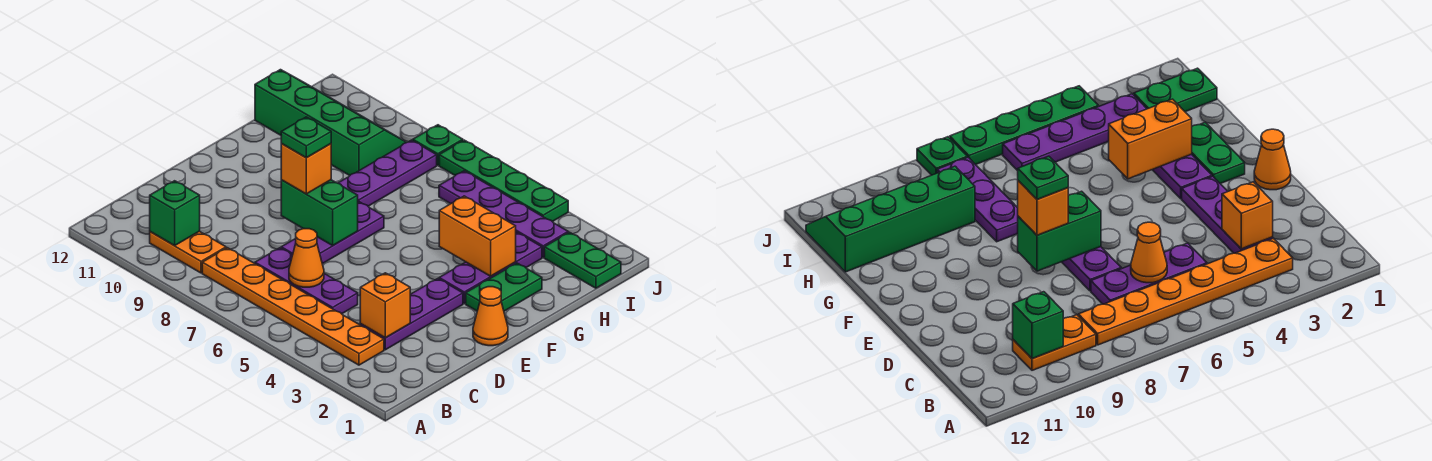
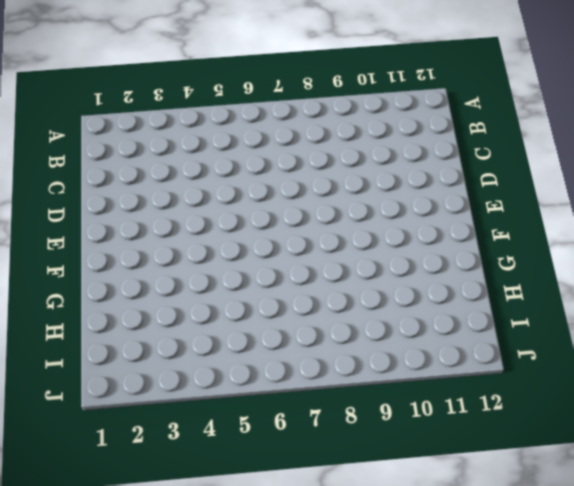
none -> orange plate B3:B8 level 1
none -> orange plate B9:B10 level 1
none -> purple plate C3:E3 level 1

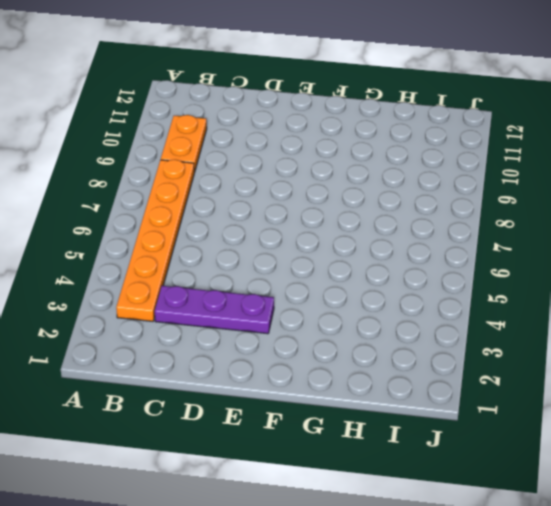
none -> purple plate C5:C7 level 1
none -> purple plate D7:F7 level 1
none -> orange cone E1 level 1

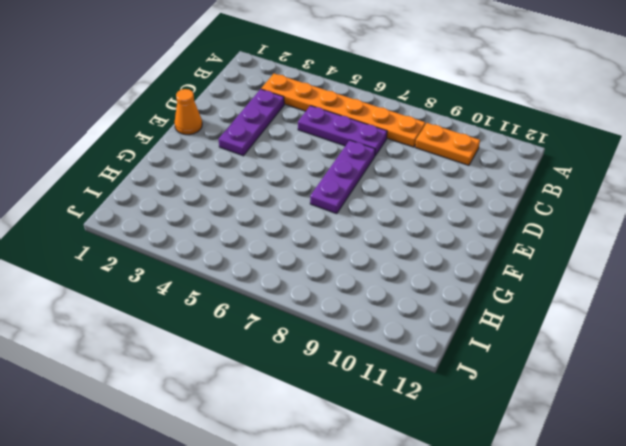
none -> green plate F2:G2 level 1
none -> purple plate F3:H3 level 1
none -> purple plate G8:I8 level 1

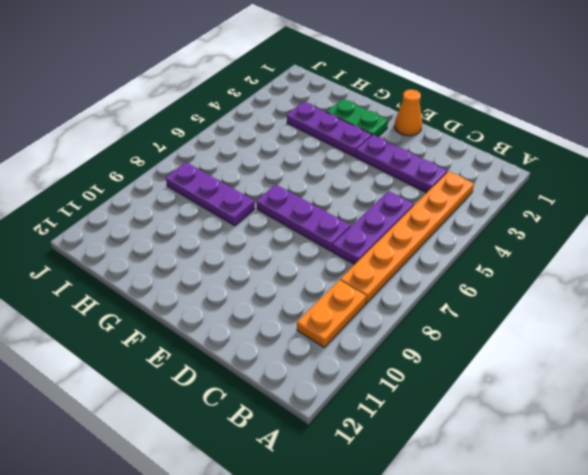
none -> green slope H9:I12 level 1 top H
none -> green plate I1:I2 level 1
none -> purple plate I3:I6 level 1

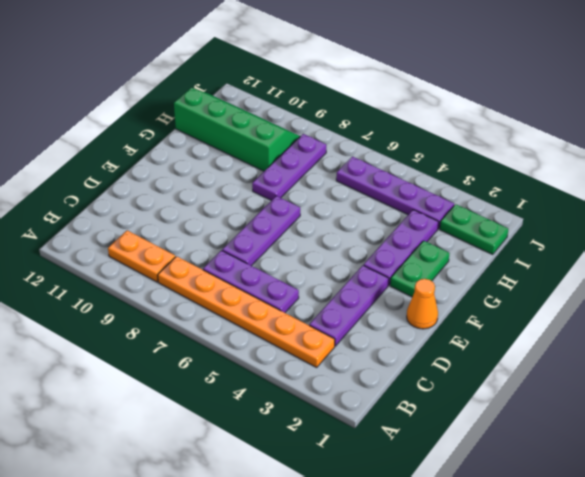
none -> green plate J4:J7 level 1
none -> green plate J8 level 1
none -> green brick B10 level 2

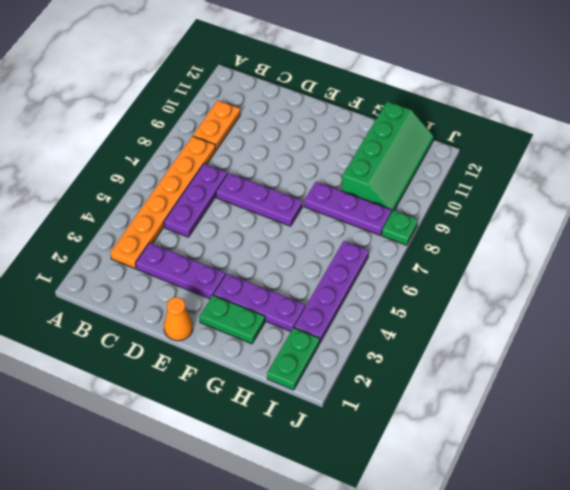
none -> green plate J4:J7 level 1
none -> green brick B10 level 2
none -> orange brick C3 level 2

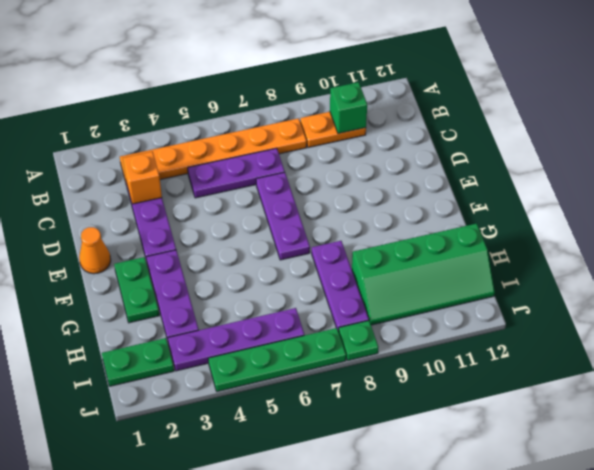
none -> orange cone C6 level 2
none -> green brick E7:E8 level 2
none -> orange brick G3:G4 level 2

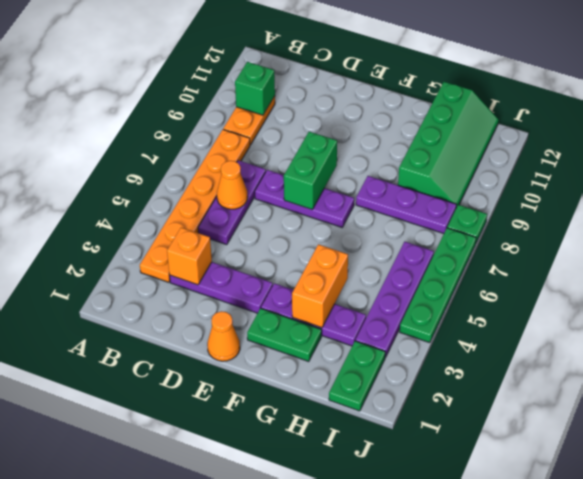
none -> orange brick E8 level 3
none -> green plate E8 level 4

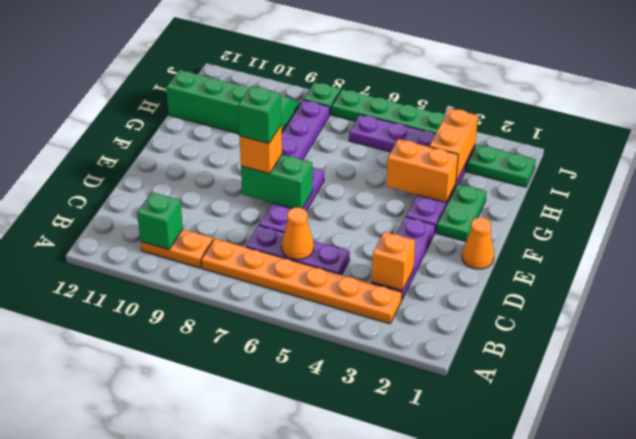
green brick E8 level 4 -> green plate E8 level 4
orange brick H3:I3 level 2 -> none

